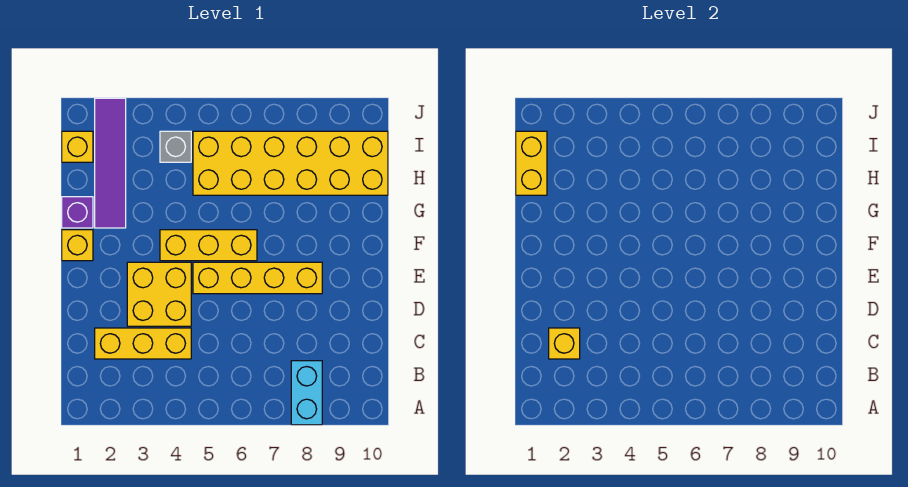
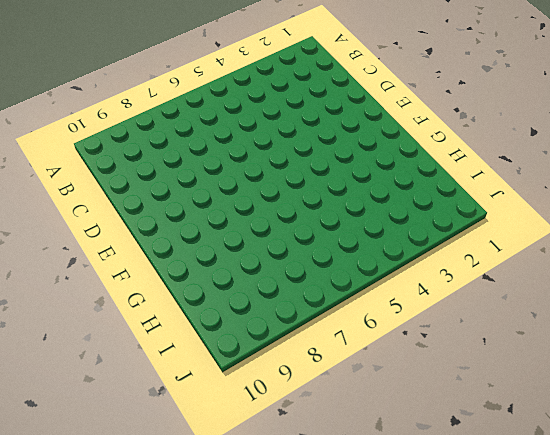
none -> cyan brick A8:B8 level 1
none -> yellow brick C2:C4 level 1
none -> yellow brick D3:E4 level 1

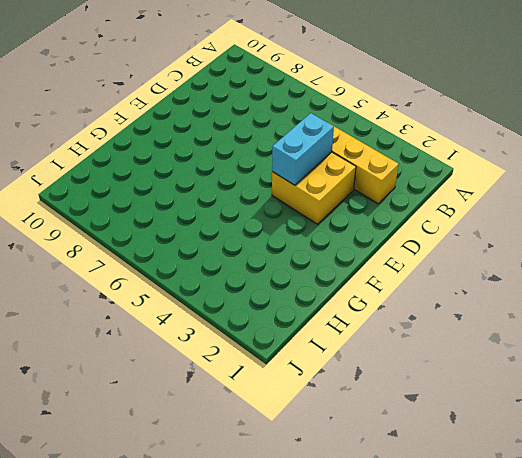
cyan brick D4:E4 level 2 -> cyan brick A8:B8 level 1
none -> yellow brick E5:E8 level 1
none -> yellow brick F1 level 1
none -> yellow brick F4:F6 level 1

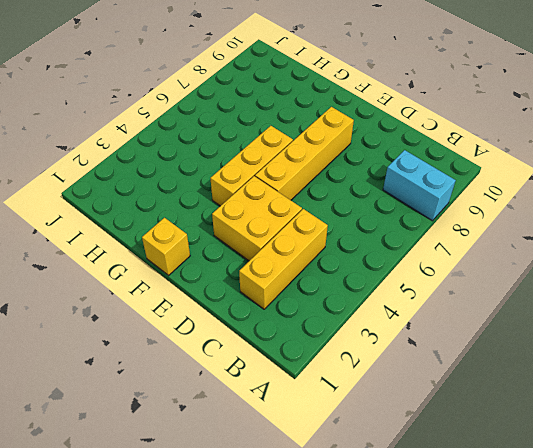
none -> purple brick G1 level 1
none -> purple tile G2:J2 level 1
none -> yellow brick H5:I10 level 1

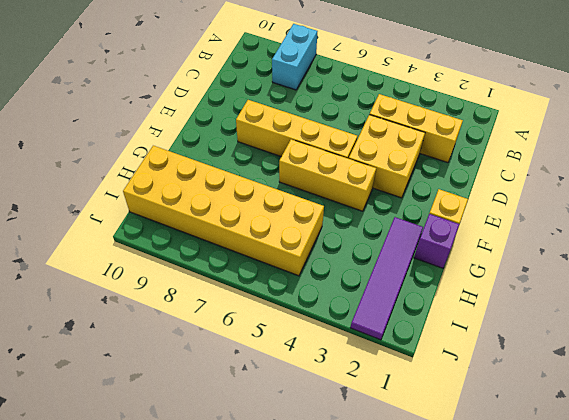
none -> yellow brick I1 level 1
none -> grey brick I4 level 1
none -> yellow brick C2 level 2

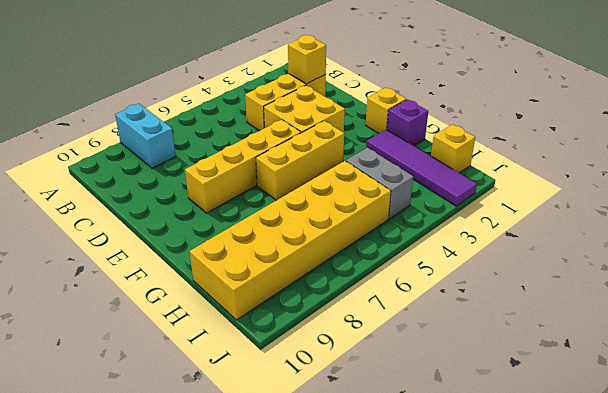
grey brick H4:I4 level 1 -> grey brick I4 level 1
none -> yellow brick H1:I1 level 2

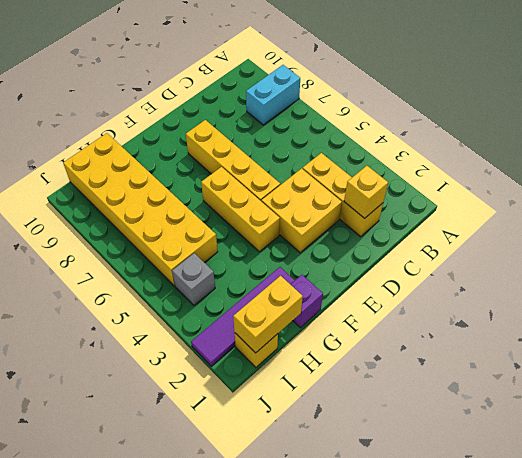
none -> yellow brick F1 level 1

